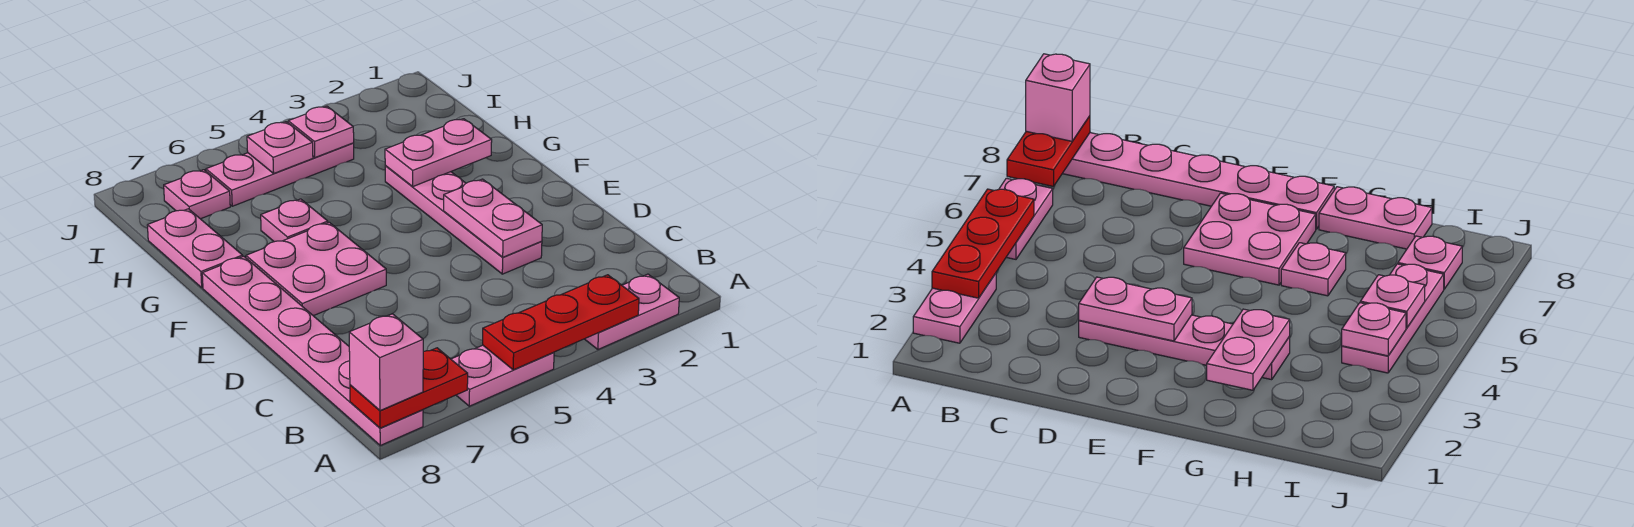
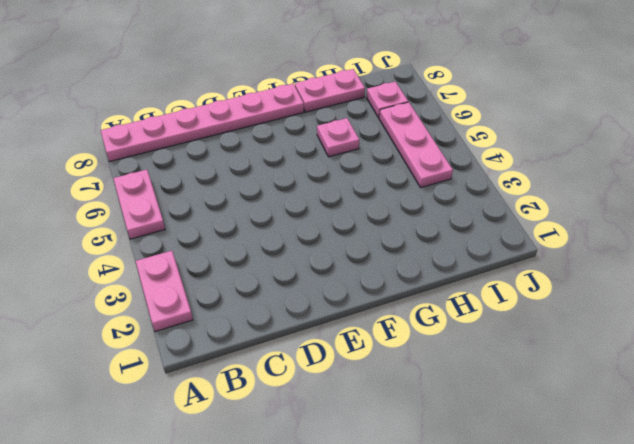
none -> pink plate D3:G3 level 1
none -> pink plate E6:F7 level 1
none -> red plate A3:A5 level 2

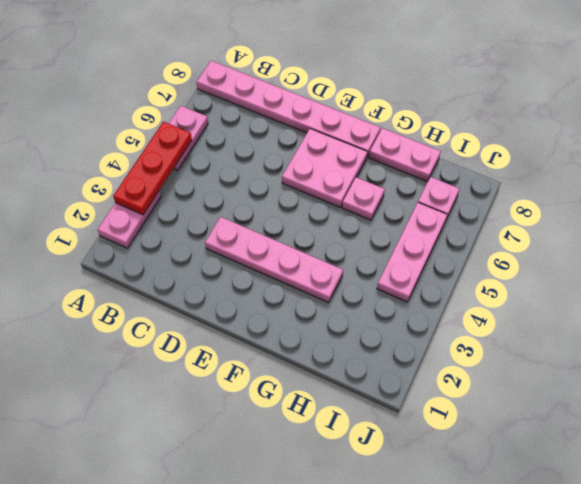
none -> red plate A7:A8 level 2
none -> pink plate D3:E3 level 2
none -> pink plate G2:G3 level 2

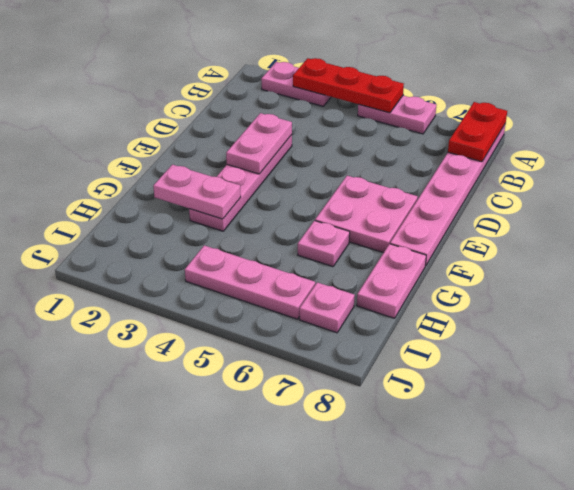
red plate A8:B8 level 2 -> red plate A7:A8 level 2
none -> pink plate I4 level 2
none -> pink plate I5 level 2
none -> pink brick A8 level 3

